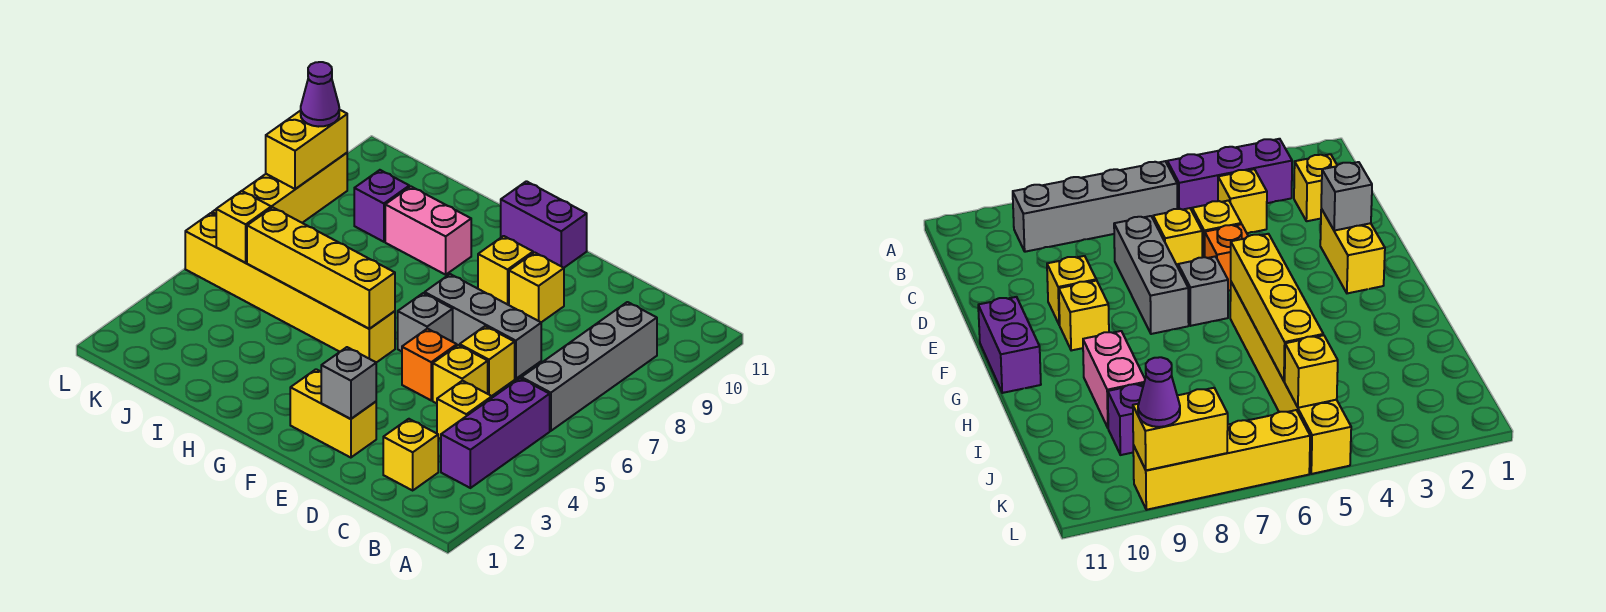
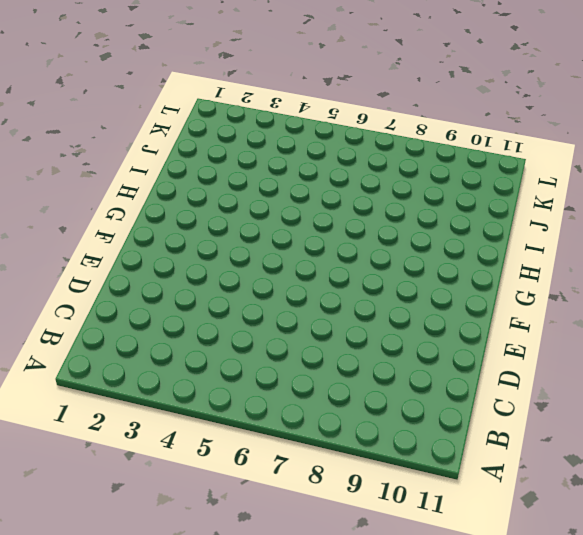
none -> purple brick B3:B5 level 1
none -> grey brick B6:B9 level 1
none -> yellow brick C2 level 1

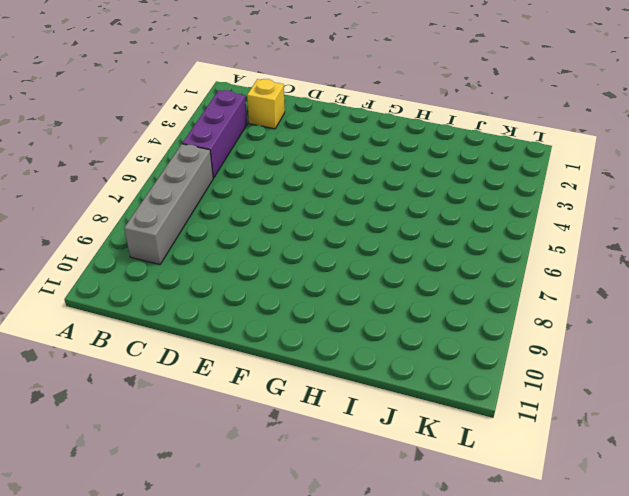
none -> yellow brick C4 level 1
none -> yellow brick D5 level 1
none -> yellow brick D6 level 1

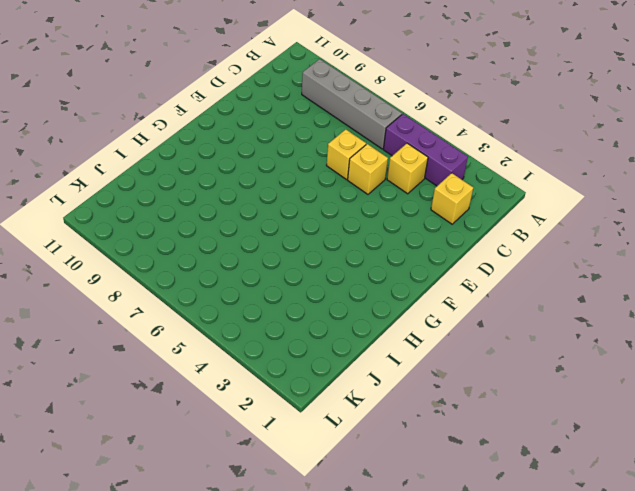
none -> grey brick D7:F7 level 1
none -> yellow brick E2:F2 level 1
none -> orange brick E5 level 1

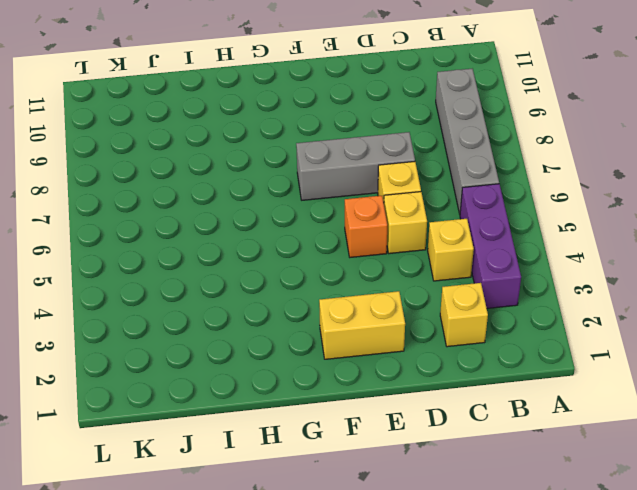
none -> yellow brick E9 level 1
none -> grey brick F6 level 1
none -> yellow brick F9 level 1

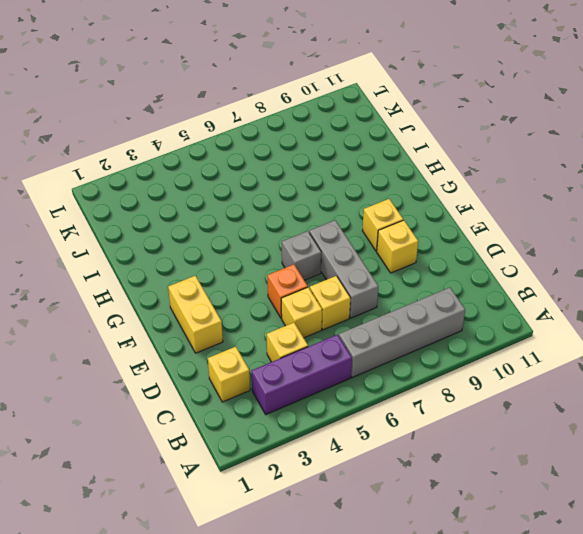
none -> purple brick F11:G11 level 1
none -> yellow brick G5:L5 level 1
none -> pink brick H9:I9 level 1

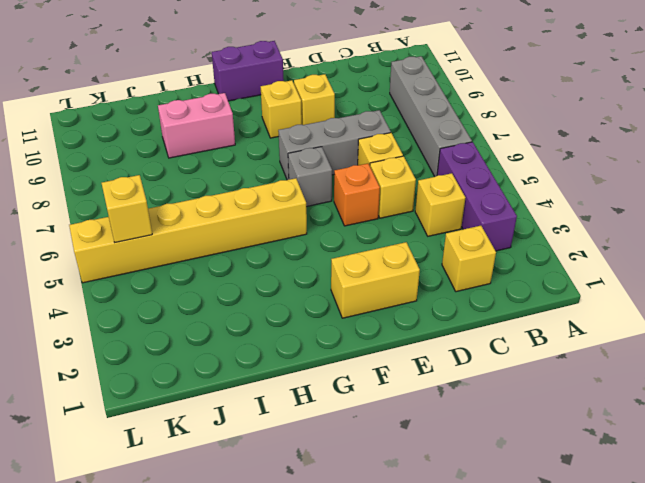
none -> purple brick J9 level 1
none -> yellow brick L6:L9 level 1
none -> grey brick E2 level 2

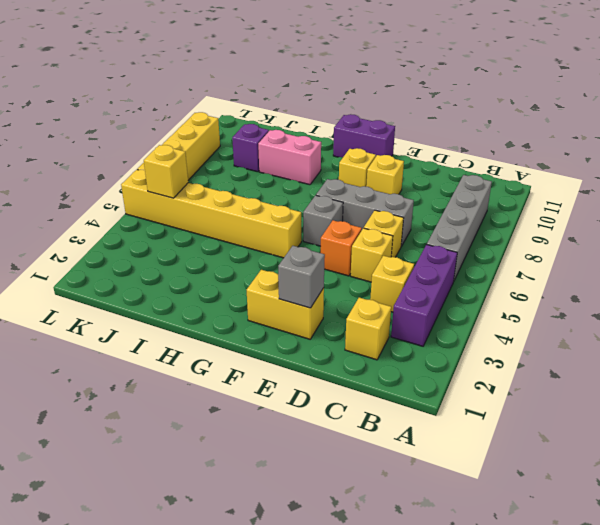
none -> yellow brick G5:J5 level 2
none -> yellow brick L8:L9 level 2
none -> purple cone L9 level 3

